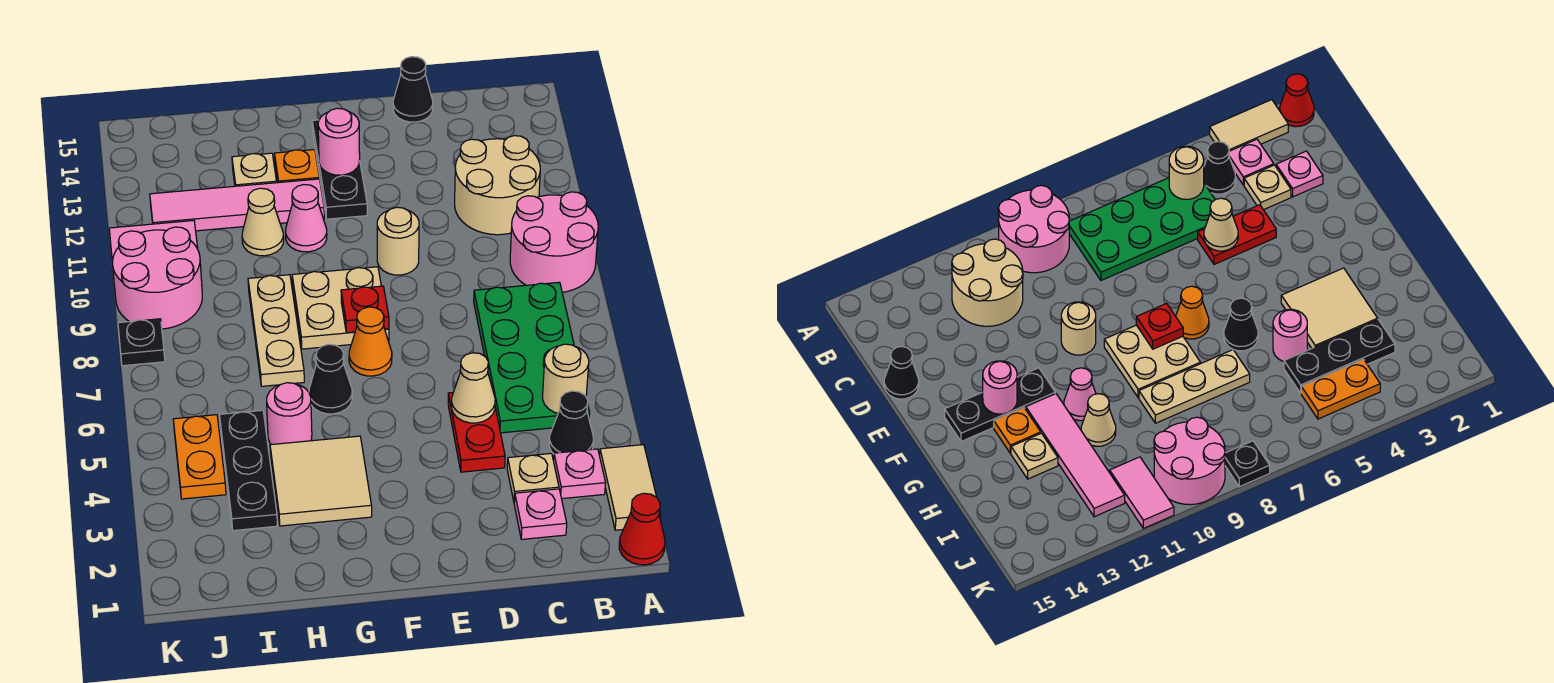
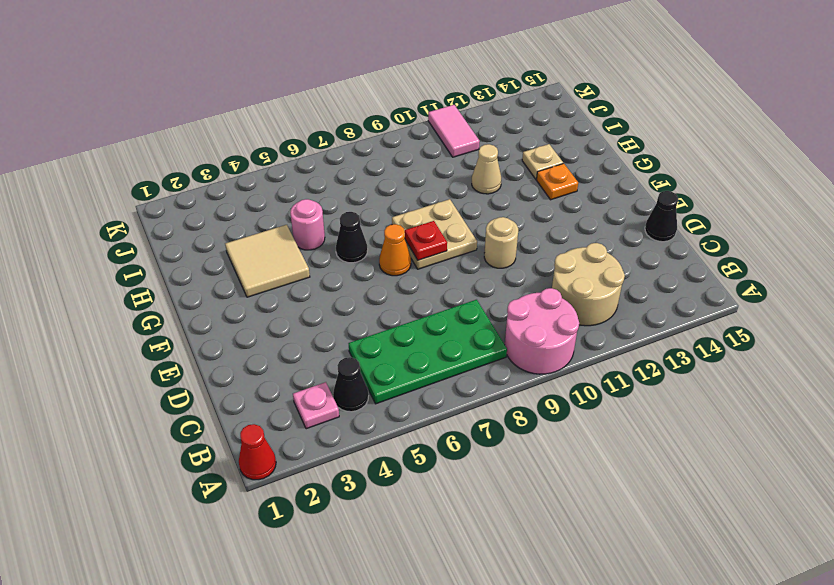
none -> tan tile A2:A3 level 1
none -> pink plate C2 level 1
none -> tan plate C3 level 1
none -> red plate D4:D5 level 1

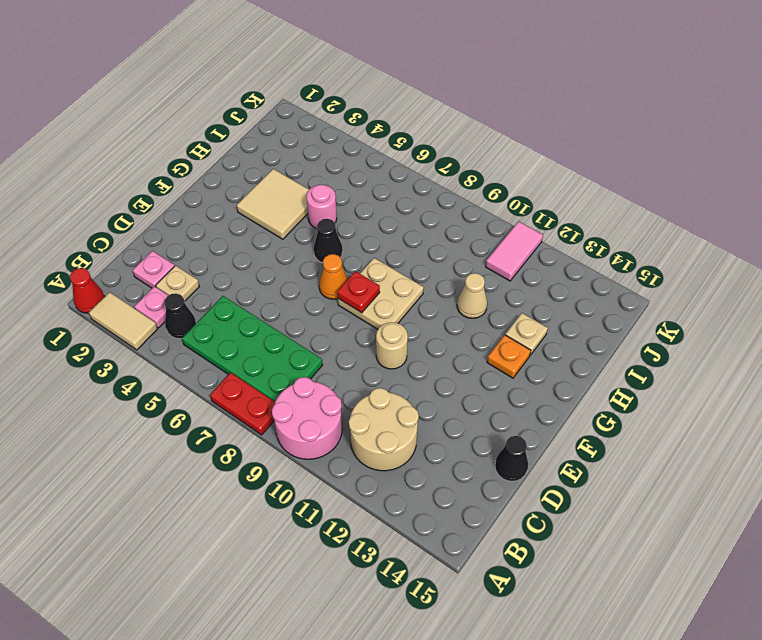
red plate A7:A8 level 1 -> red plate D4:D5 level 1
none -> black plate F12:F14 level 1
none -> pink cone G11 level 1
none -> pink tile G12:J12 level 1
none -> tan plate H7:H9 level 1

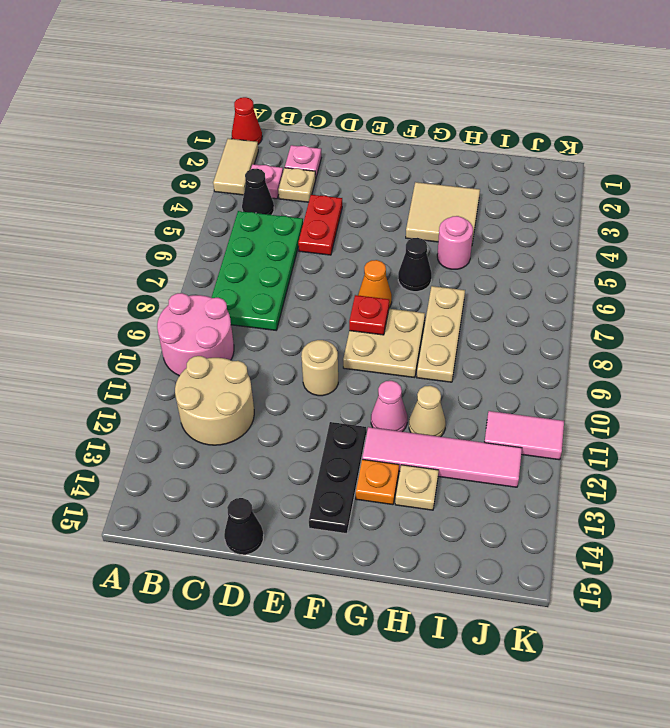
none -> black plate I3:I5 level 1
none -> orange plate J4:J5 level 1
none -> pink round brick J9:K10 level 1
none -> black plate K8 level 1

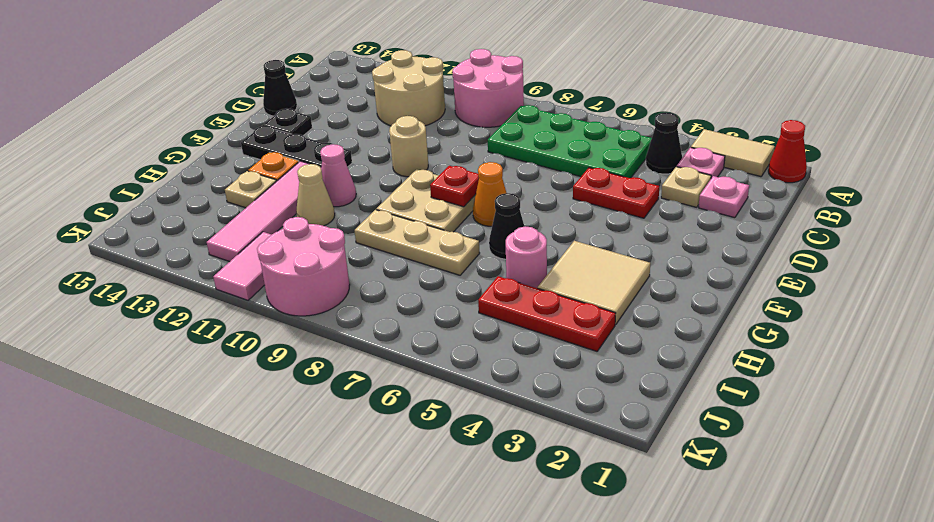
black plate E14 level 1 -> black plate K8 level 1
red plate I3:I5 level 1 -> black plate I3:I5 level 1
none -> orange plate J4:J5 level 1
none -> tan round brick B5 level 2
none -> tan cone D5 level 2
none -> pink round brick F13 level 2

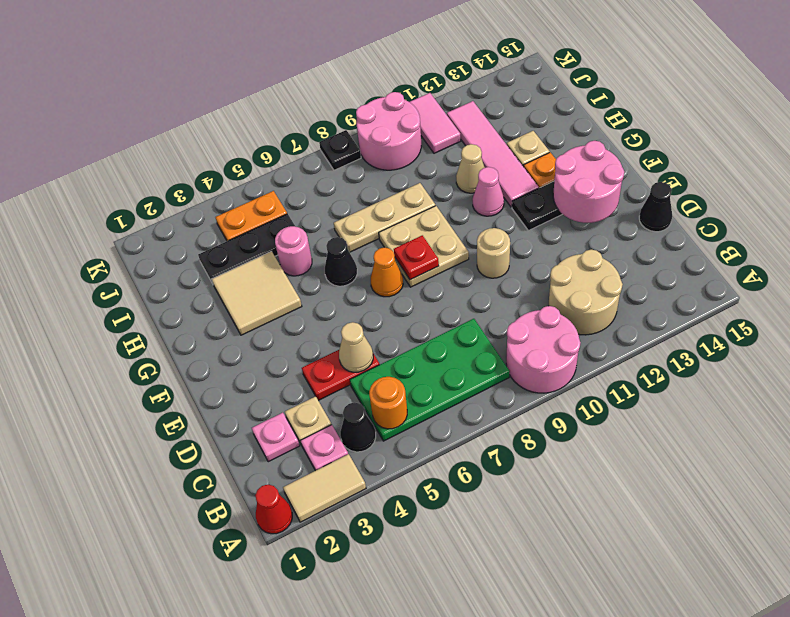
orange round brick B5 level 2 -> tan round brick B5 level 2
pink round brick E13:F14 level 2 -> pink round brick F13 level 2

